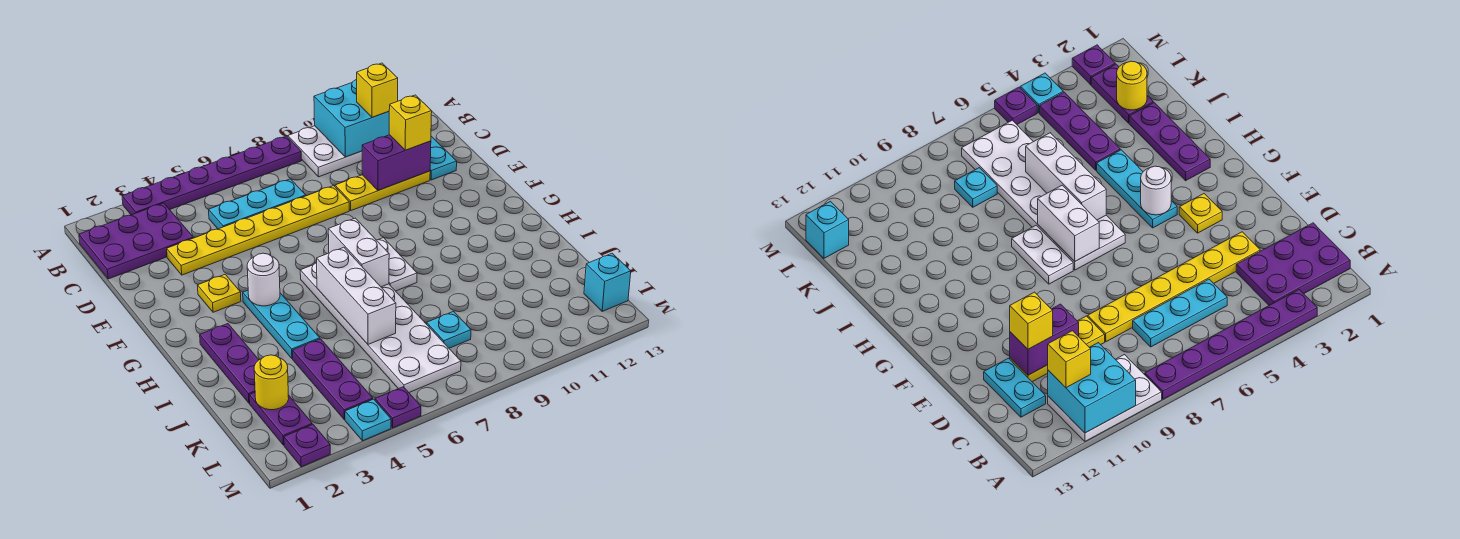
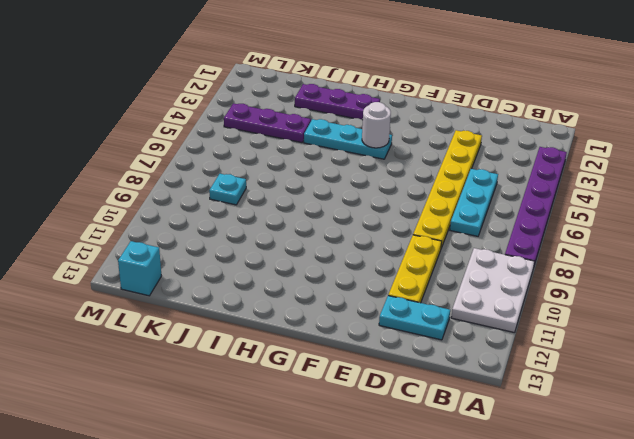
none -> purple plate B1:C3 level 1
none -> yellow plate F3 level 1
none -> white plate G6:L7 level 1

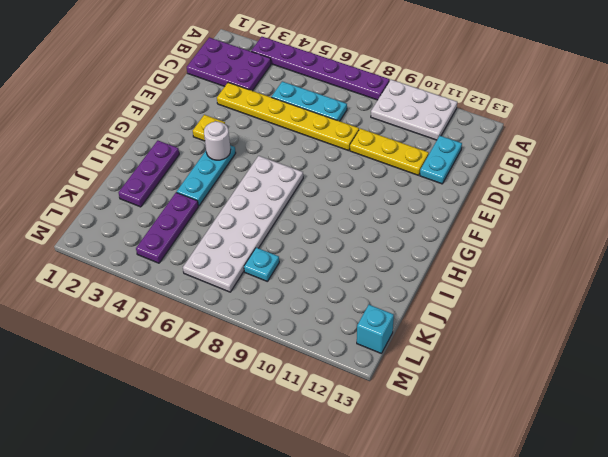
none -> white plate G8:H8 level 1
none -> purple plate K2:L2 level 1
none -> purple plate M2 level 1

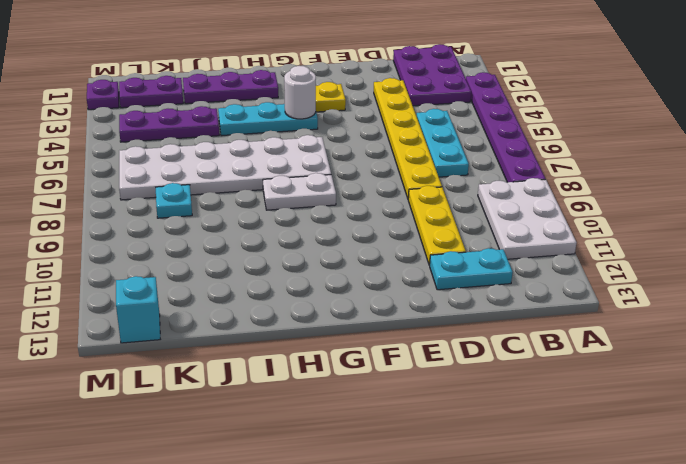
none -> cyan plate M4 level 1
none -> purple plate M5 level 1
none -> cyan brick A10:B11 level 2

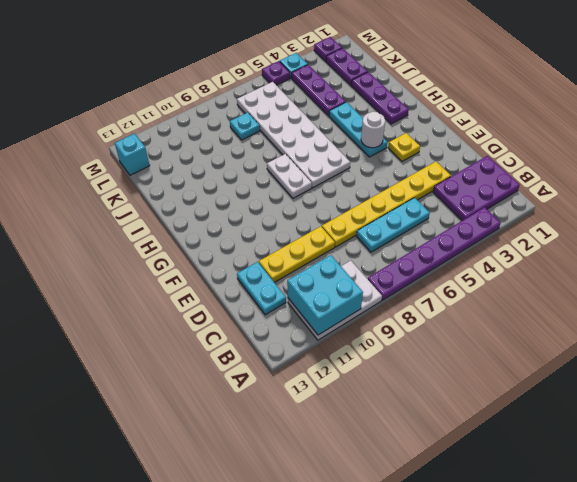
none -> purple brick D10:D11 level 2
none -> white brick G7:H7 level 2
none -> white brick H6:J6 level 2

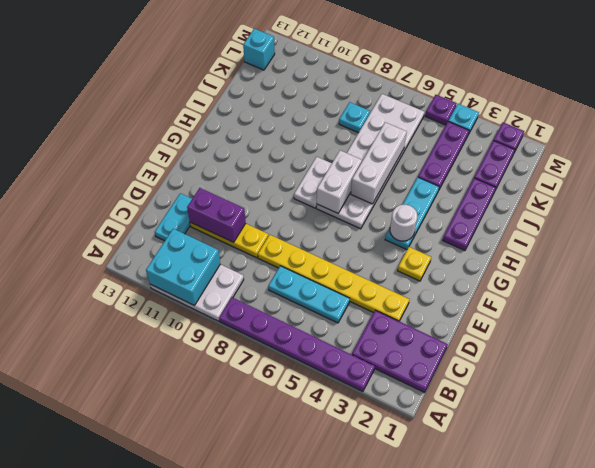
none -> yellow round brick K2 level 2
none -> yellow brick B11 level 3
none -> yellow brick D11 level 3

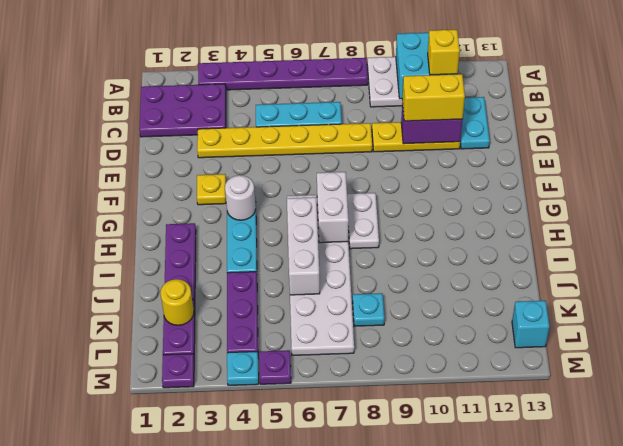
yellow brick D10:D11 level 3 -> yellow brick D11 level 3

